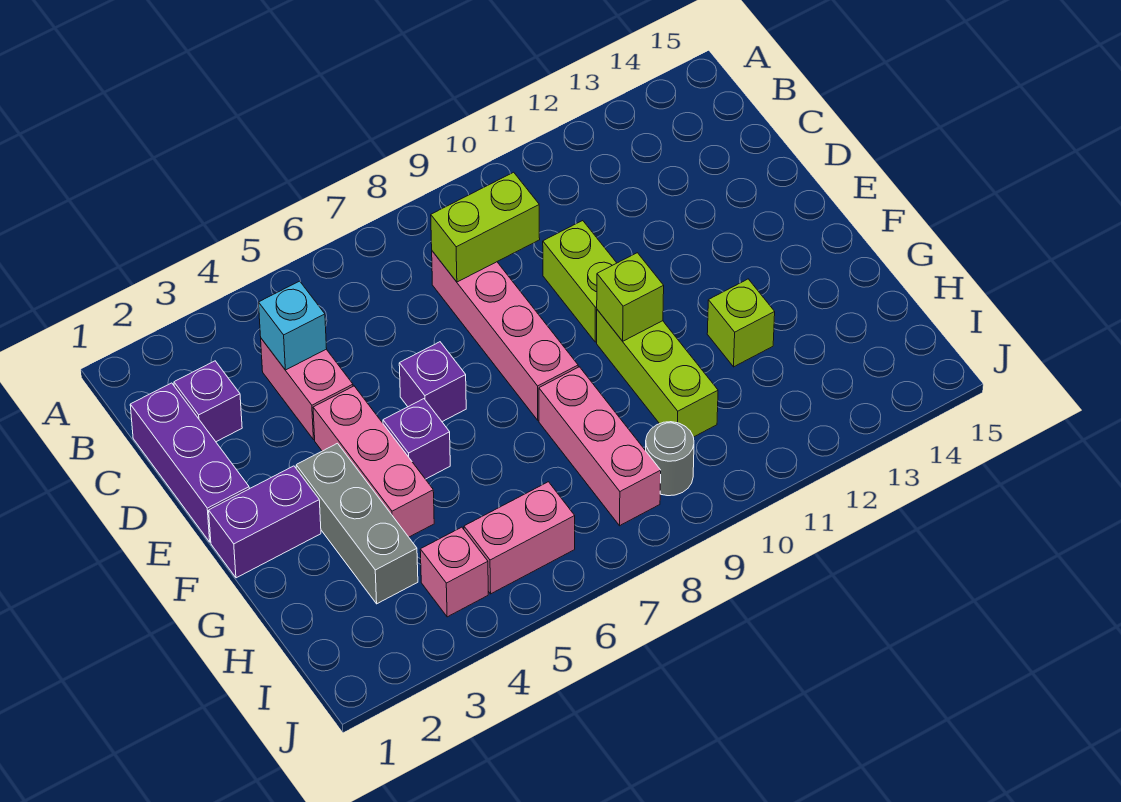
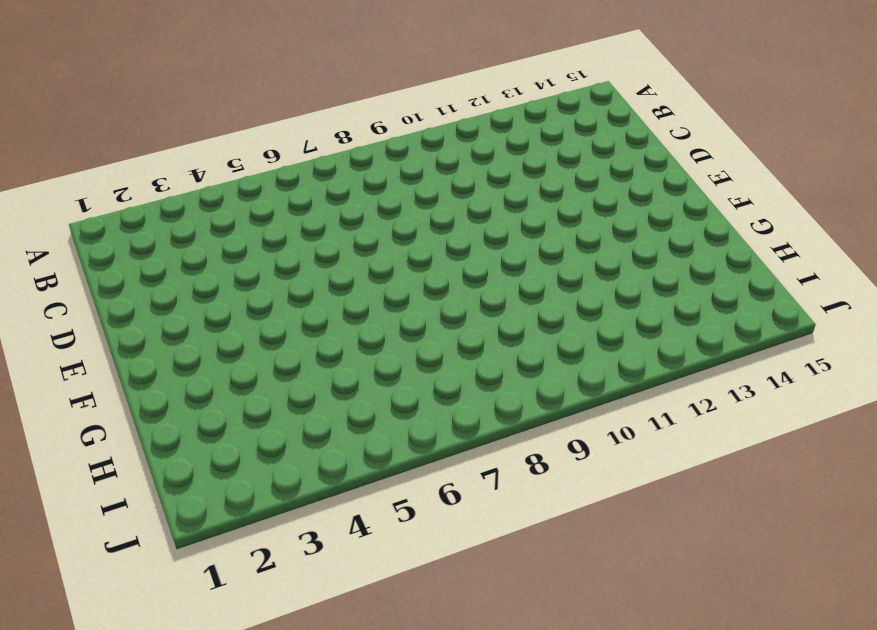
none -> purple brick C1:E1 level 1
none -> purple brick C2 level 1
none -> pink brick C4:D4 level 1

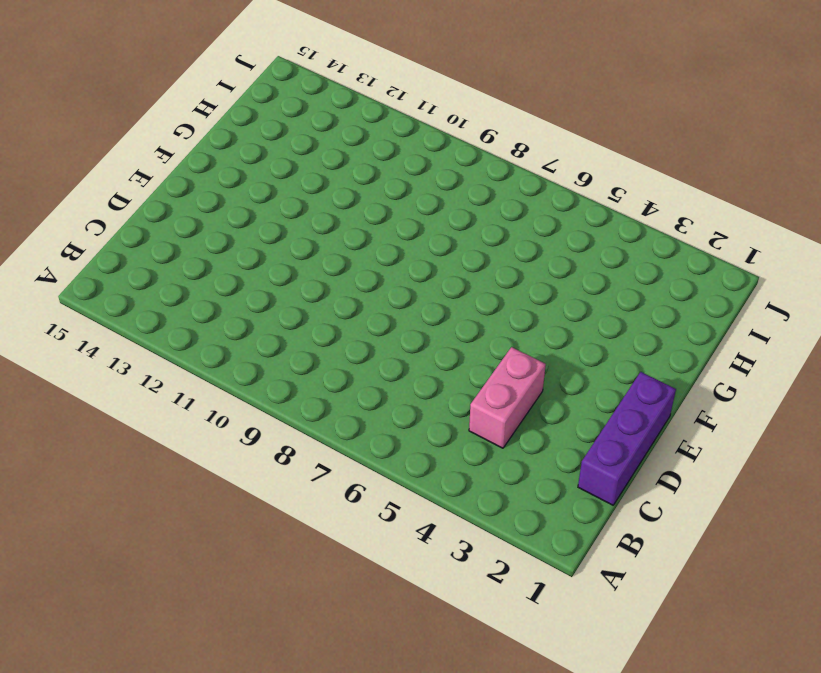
none -> purple brick C2 level 1
none -> pink brick C8:F8 level 1
none -> lime brick D10:E10 level 1

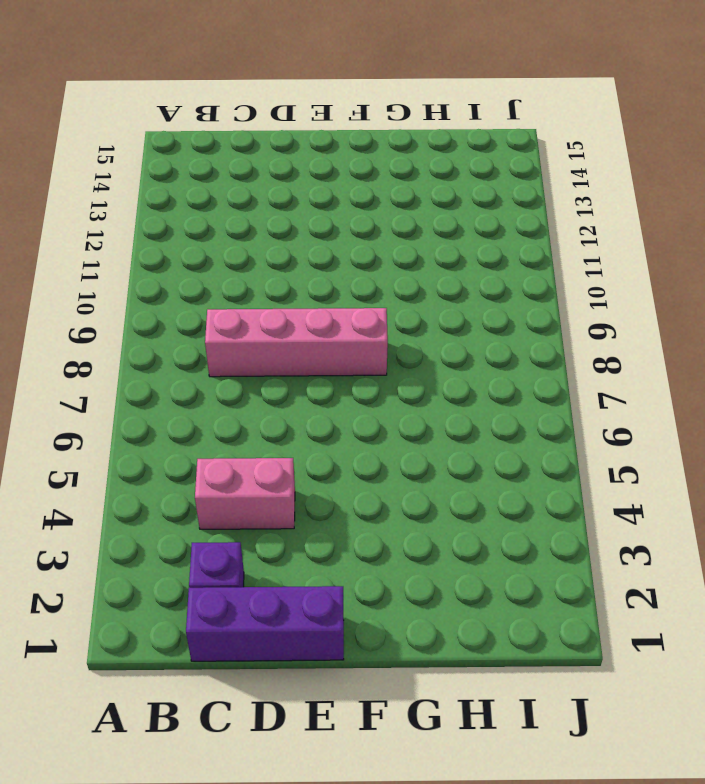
none -> lime brick D10:E10 level 1
none -> pink brick E4:G4 level 1
none -> purple brick E6 level 1

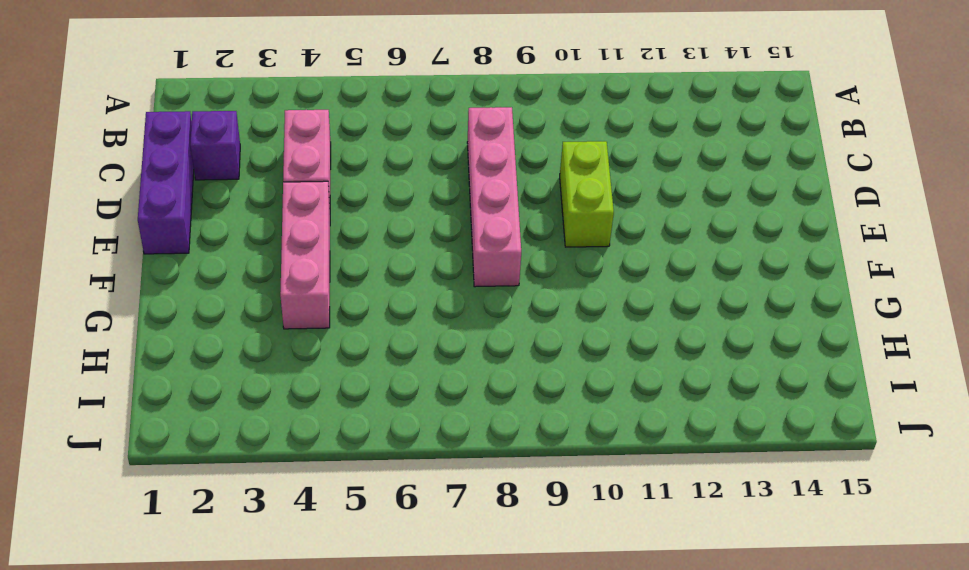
none -> purple brick E6 level 1
none -> purple brick F1:F2 level 1
none -> grey brick F3:H3 level 1

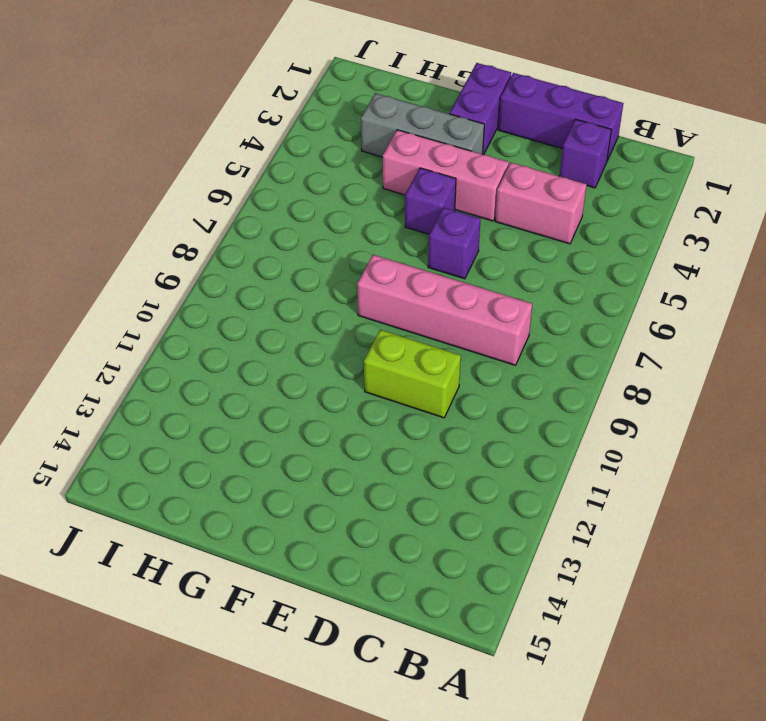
none -> lime brick F10:H10 level 1
none -> pink brick G8:I8 level 1
none -> lime brick G12 level 1

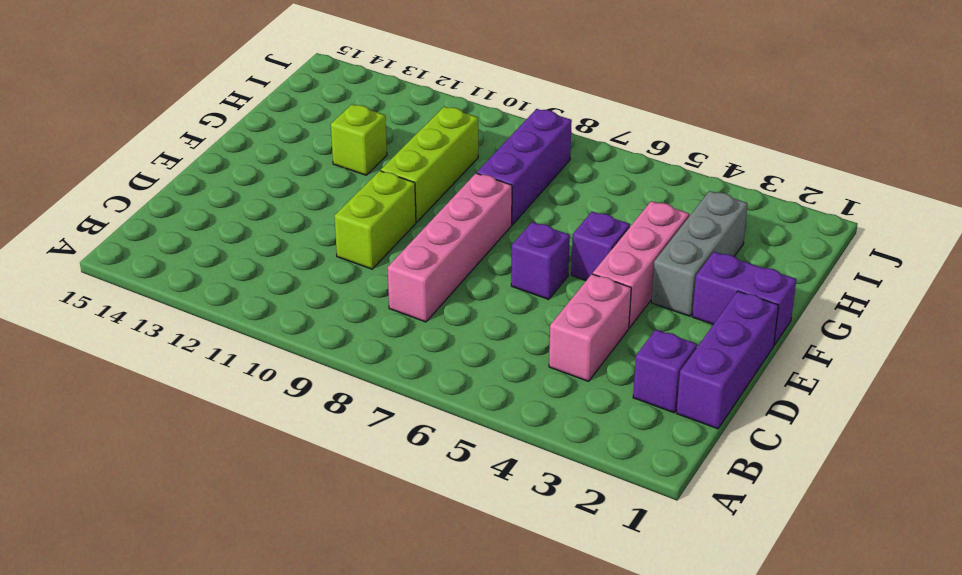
purple brick G8:I8 level 1 -> pink brick G8:I8 level 1
none -> pink brick I4 level 1
none -> pink brick I5:I6 level 1
none -> grey round brick I9 level 1

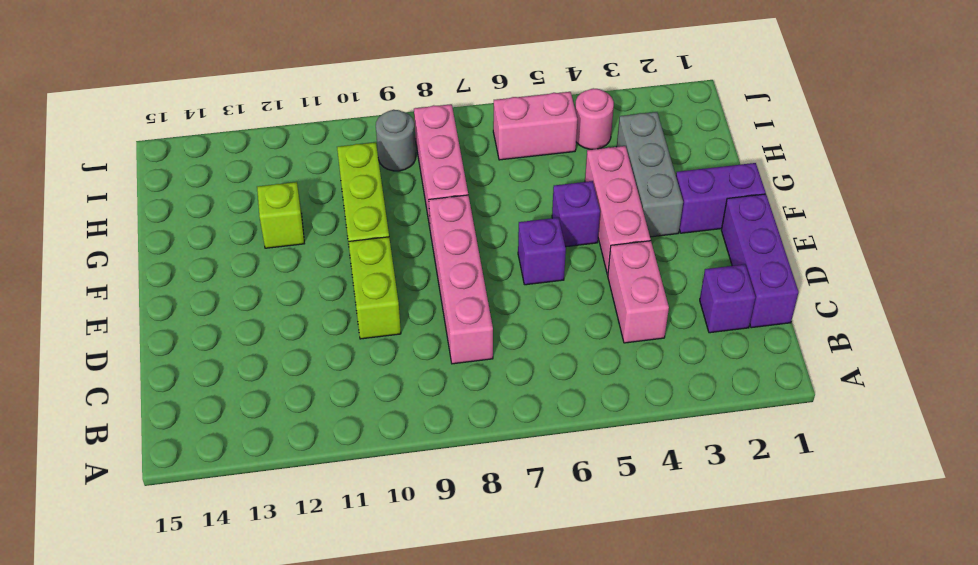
pink round brick I4 level 1 -> pink brick I4 level 1
none -> cyan brick C4 level 2
none -> lime brick C8:C9 level 2
none -> lime brick F10 level 2

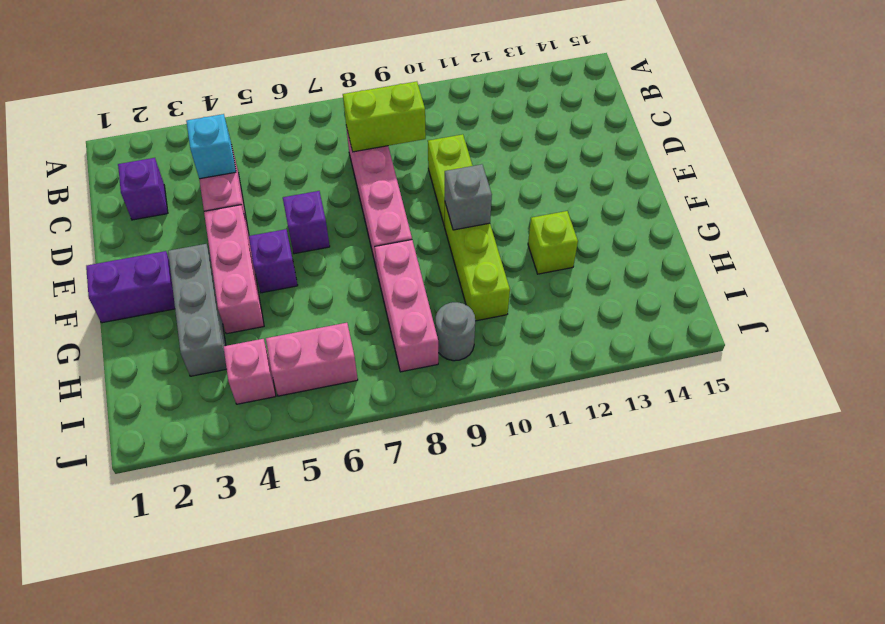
grey brick F10 level 2 -> lime brick F10 level 2
none -> purple brick C1:E1 level 1

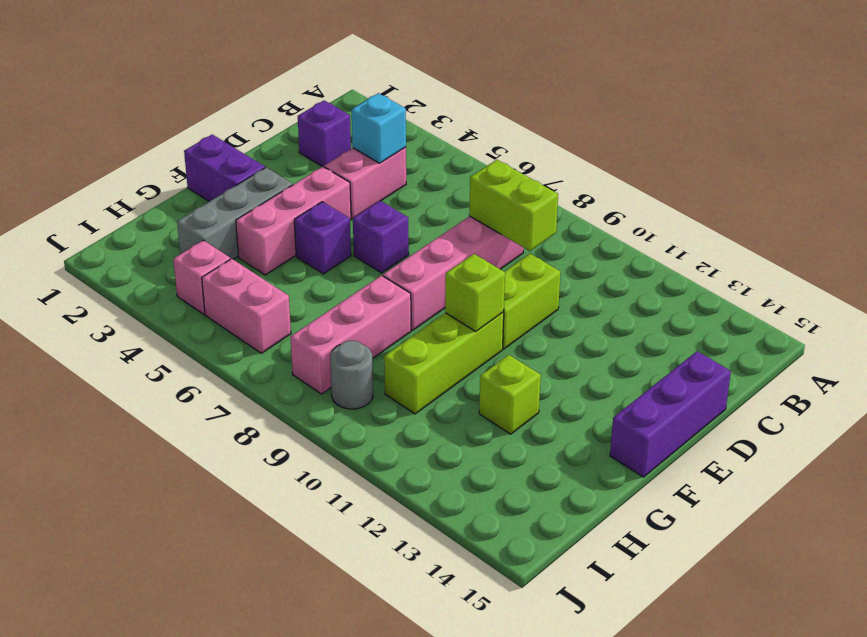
purple brick D15:F15 level 1 -> purple brick C1:E1 level 1

